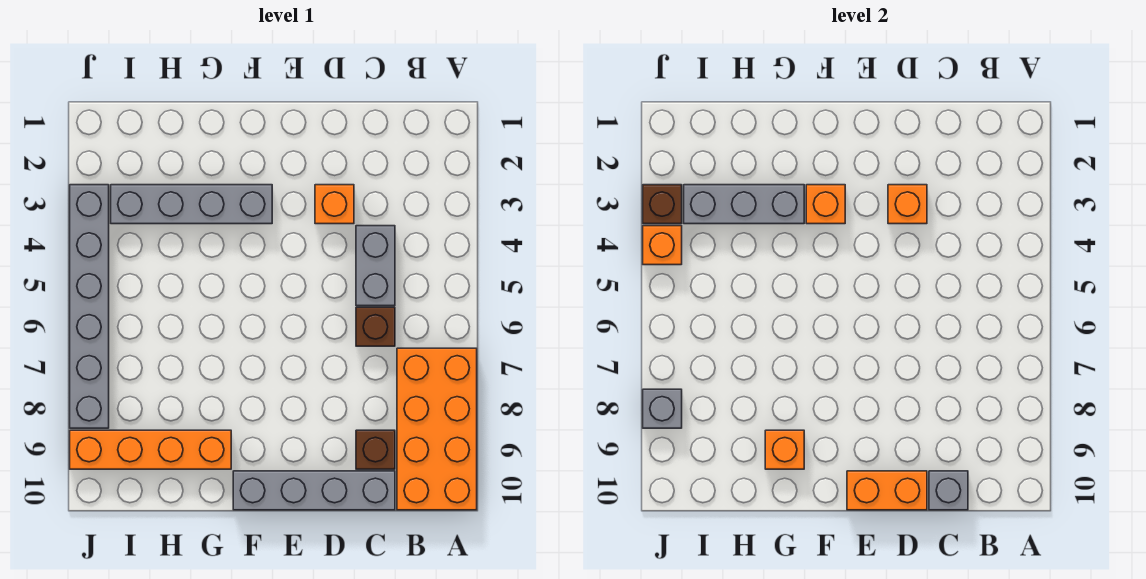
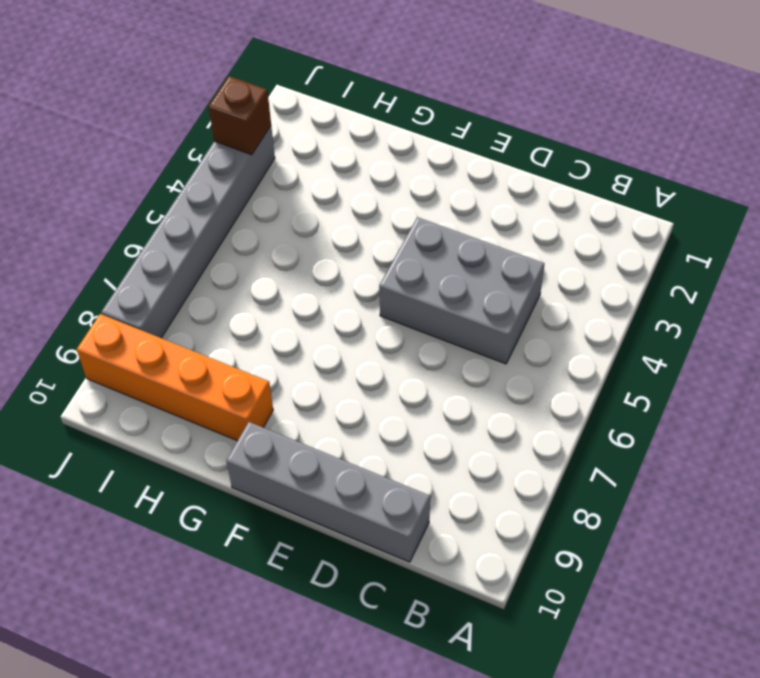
grey brick C4:E5 level 1 -> grey brick C4:C5 level 1
none -> orange brick A7:B10 level 1
none -> brown brick C6 level 1
none -> brown brick C9 level 1

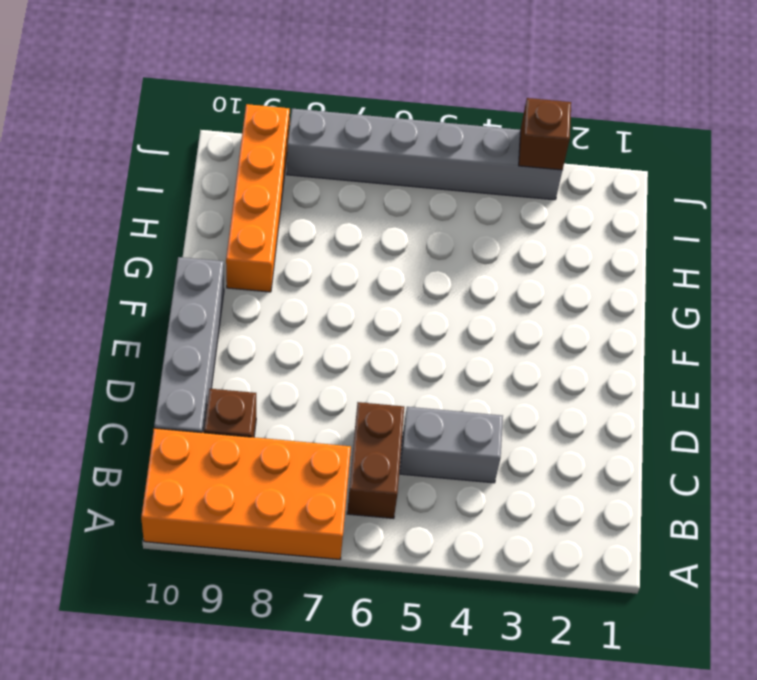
brown brick B6:C6 level 1 -> brown brick C6 level 1
none -> orange brick D3 level 1
none -> grey brick F3:I3 level 1
none -> grey brick C10 level 2

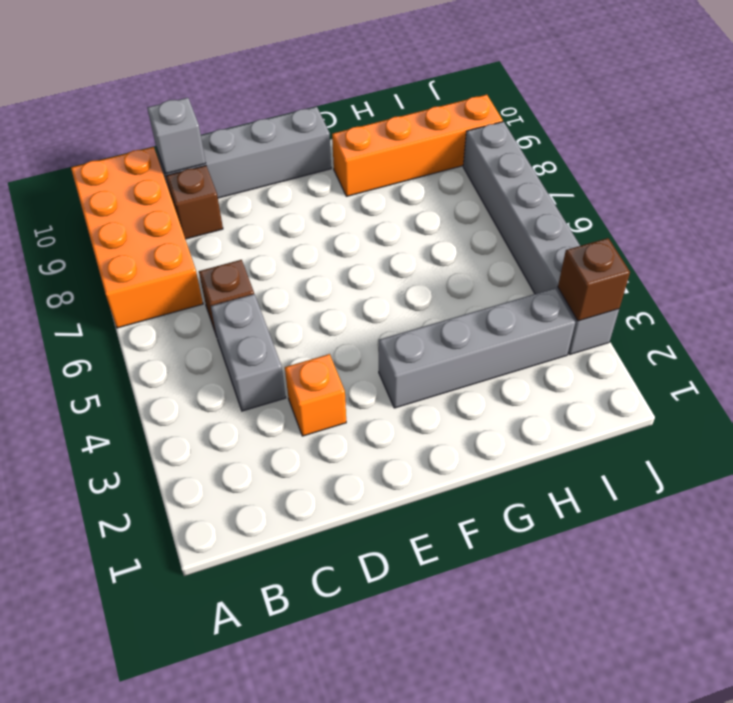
none -> orange brick D3 level 2
none -> orange brick D10:E10 level 2
none -> orange brick F3 level 2

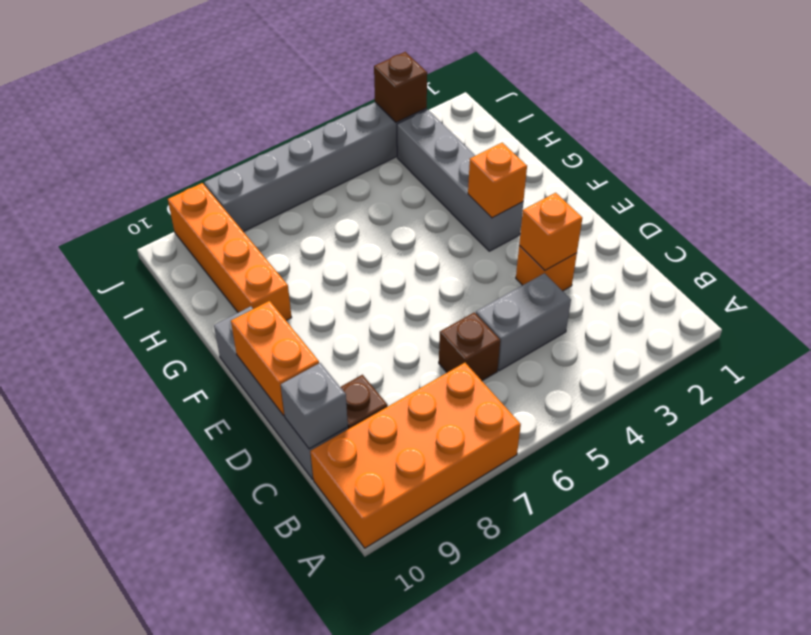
none -> grey brick G3:I3 level 2
none -> orange brick G9 level 2
none -> orange brick J4 level 2

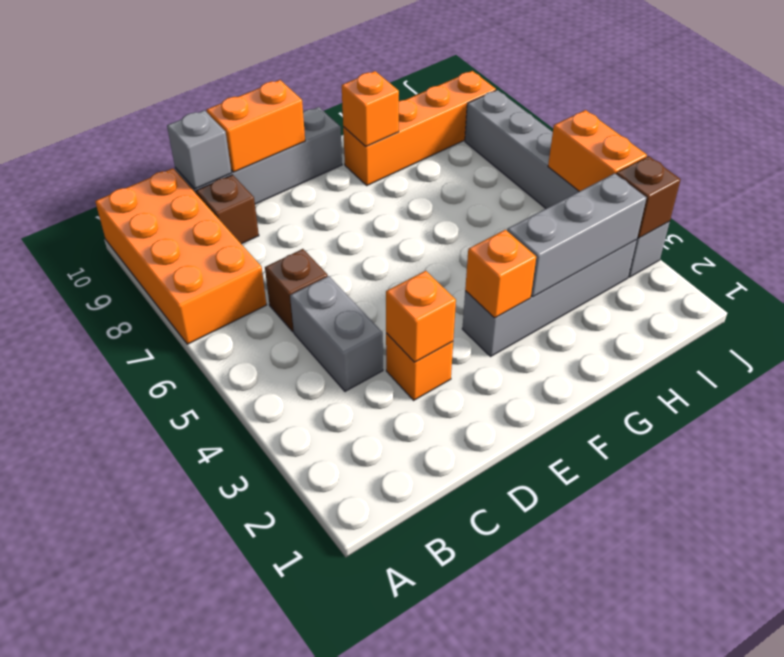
orange brick J4:J5 level 2 -> orange brick J4 level 2
none -> grey brick J8 level 2

